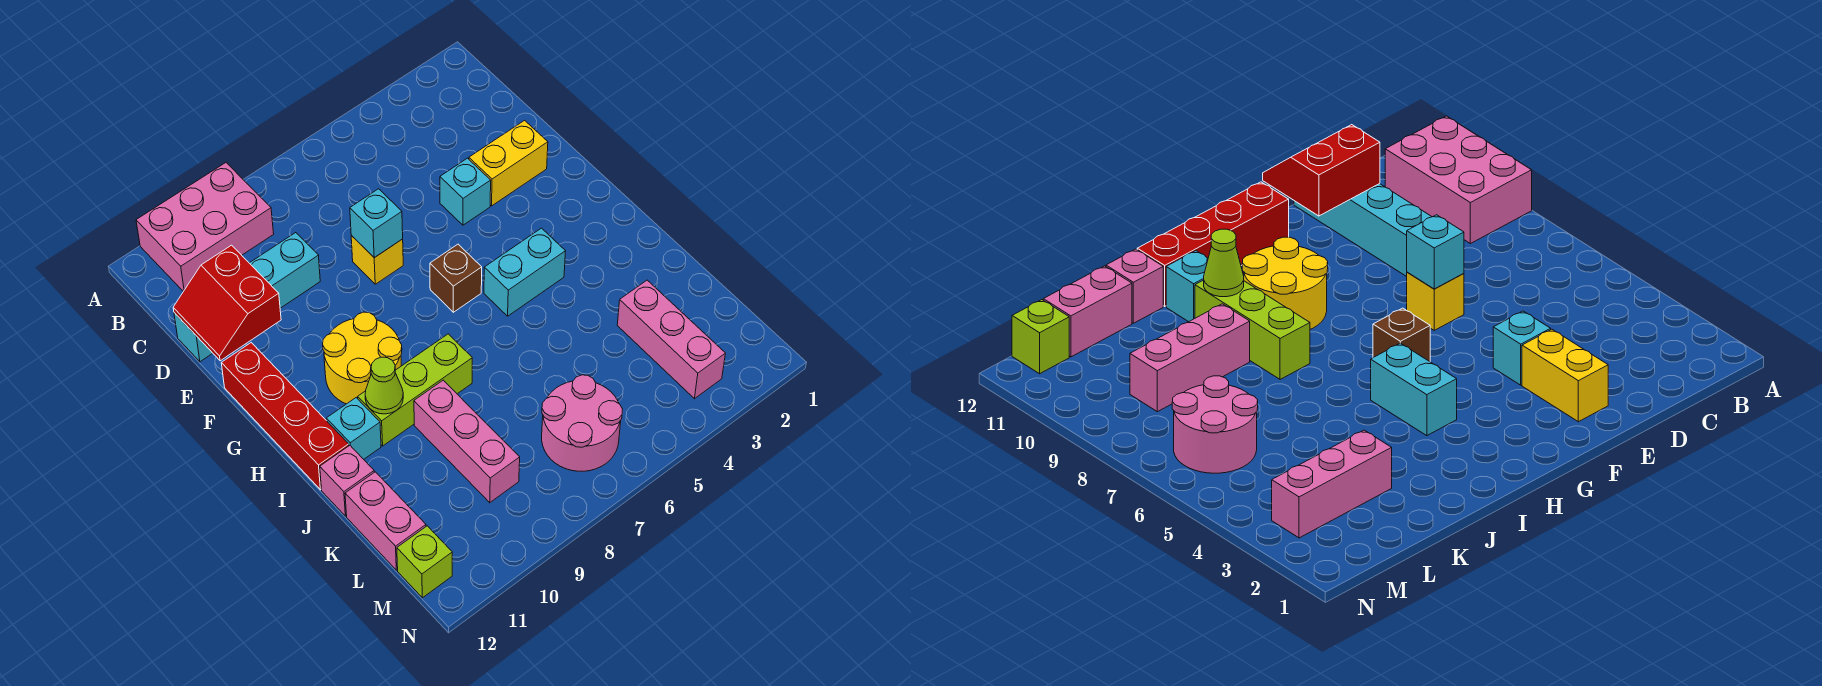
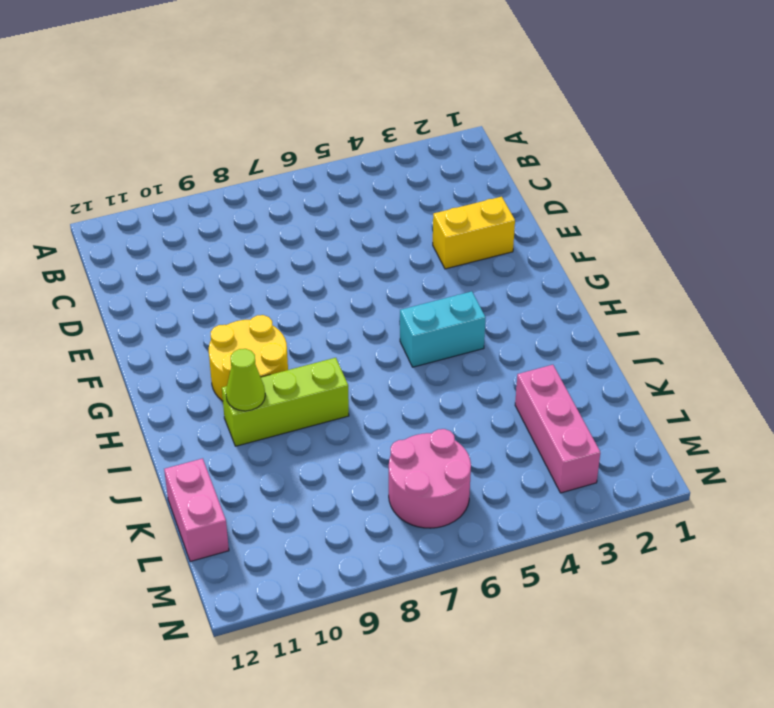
none -> pink brick A9:B11 level 1
none -> cyan brick D9:D12 level 1
none -> cyan brick E4 level 1

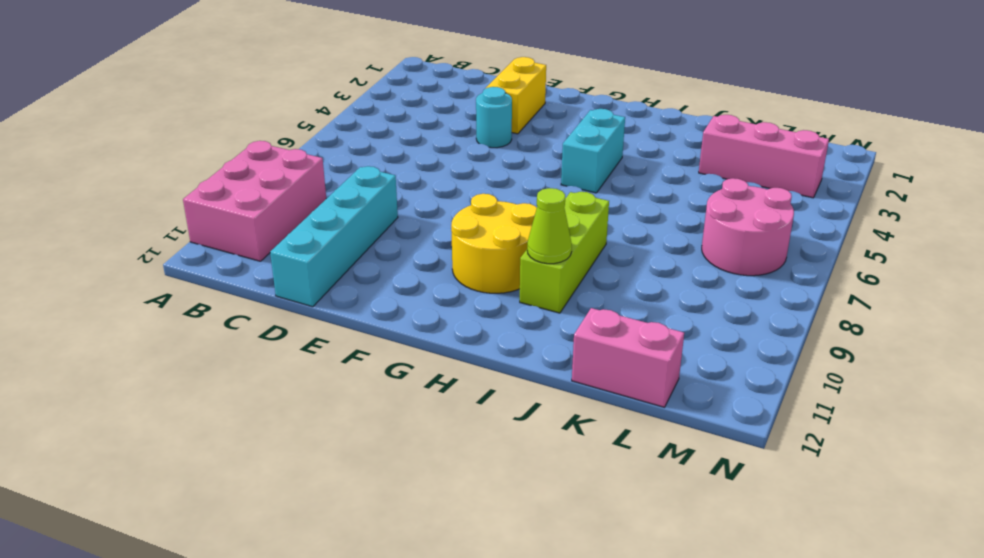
cyan round brick E4 level 1 -> cyan brick E4 level 1
none -> yellow brick E7 level 1
none -> red brick F12:I12 level 1
none -> brown brick G6 level 1

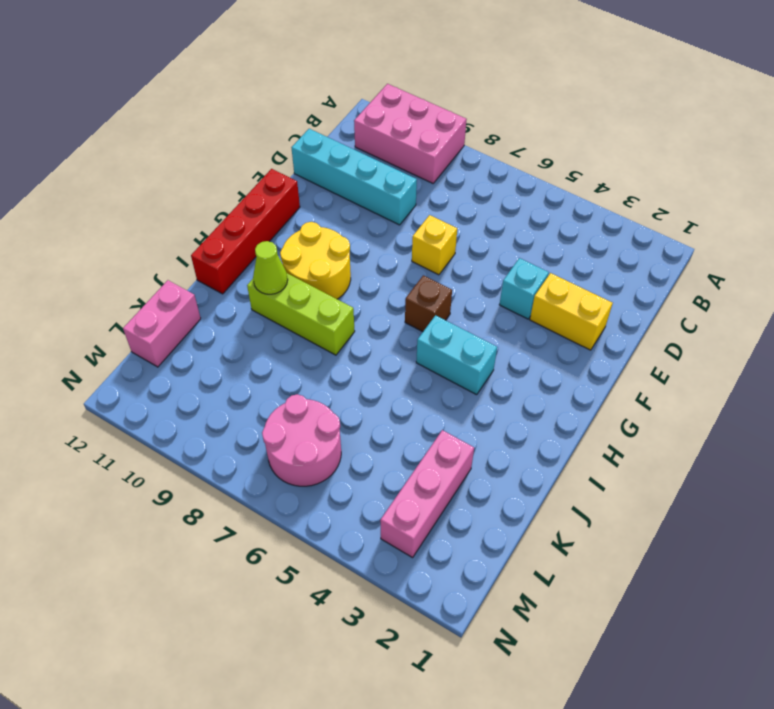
none -> cyan brick I11 level 1
none -> pink brick J9:L9 level 1
none -> pink brick J12 level 1

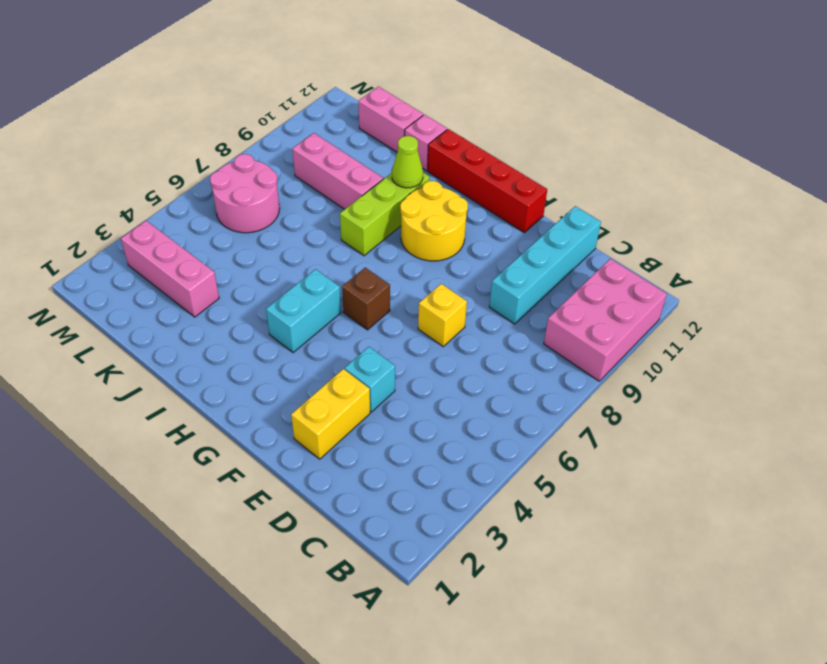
none -> cyan brick I11 level 1
none -> lime brick M12 level 1
none -> red slope D11:E12 level 2 top 11

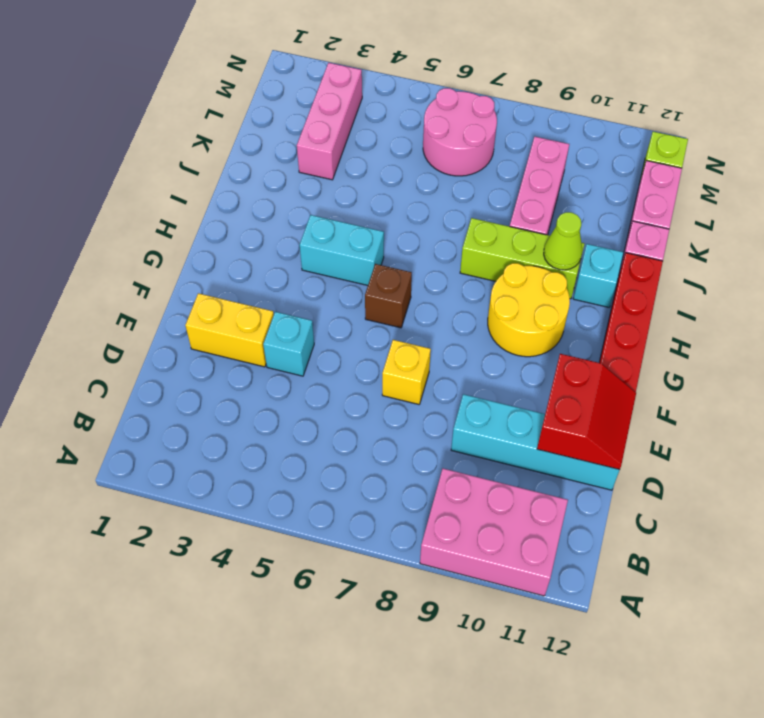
none -> cyan brick E7 level 2

